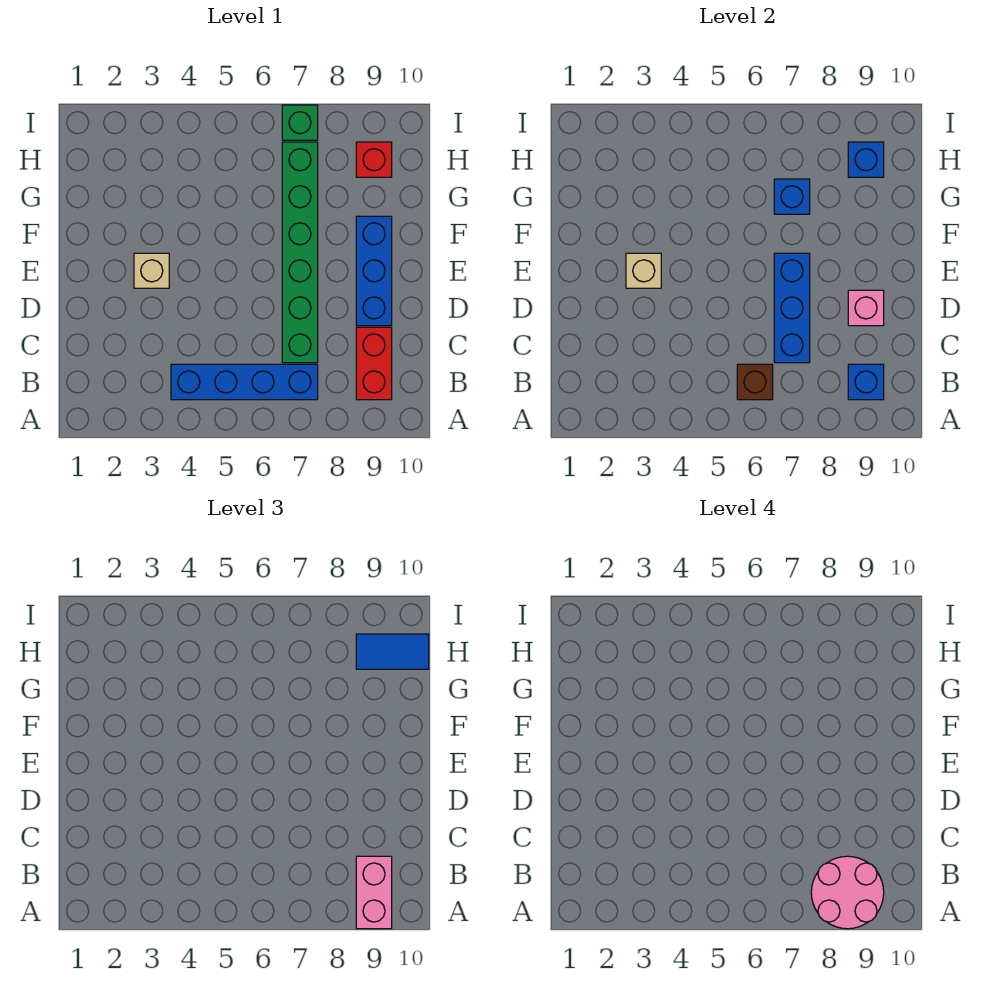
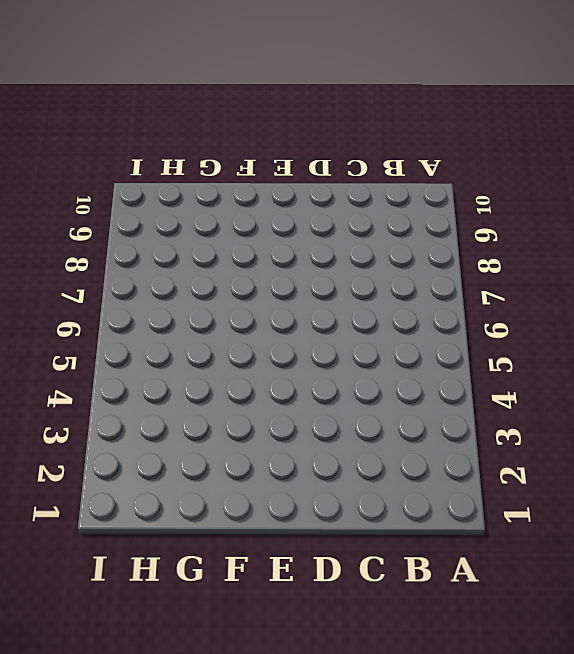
none -> blue brick B4:B7 level 1
none -> red brick B9:C9 level 1
none -> green brick C7:H7 level 1

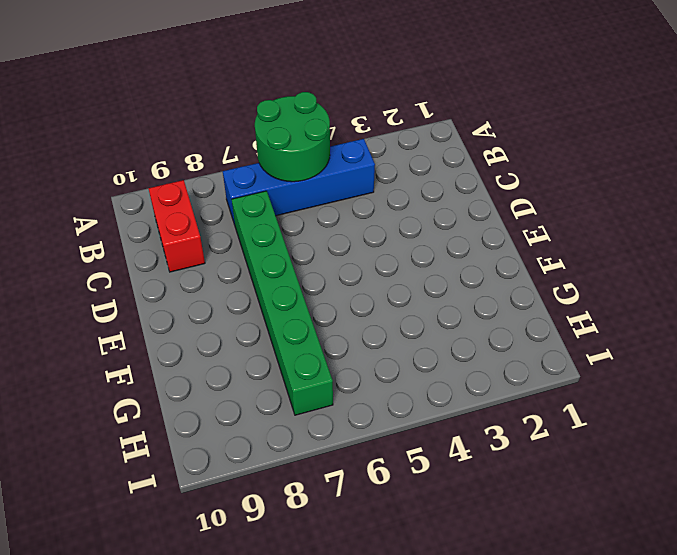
green round brick A5:B6 level 2 -> brown brick B6 level 2
none -> blue brick D9:F9 level 1
none -> tan brick E3 level 1
none -> red brick H9 level 1

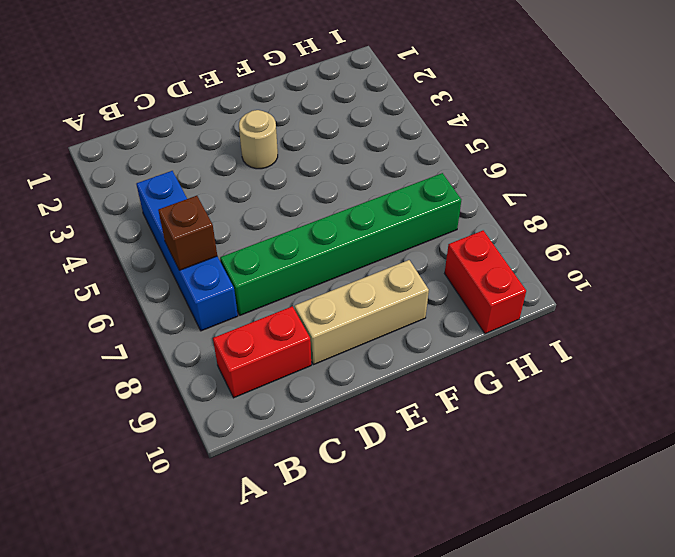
tan brick D9:F9 level 1 -> blue brick D9:F9 level 1
tan round brick E3 level 1 -> tan brick E3 level 1
red brick H9:H10 level 1 -> red brick H9 level 1
none -> green brick I7 level 1
none -> blue brick B9 level 2
none -> blue brick C7:E7 level 2

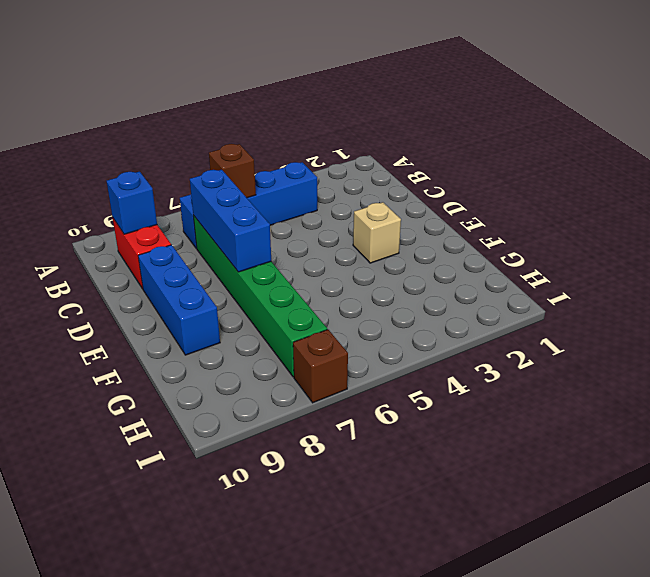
brown brick I7 level 1 -> green brick I7 level 1
none -> red brick H9 level 1
none -> pink brick D9 level 2
none -> tan brick E3 level 2

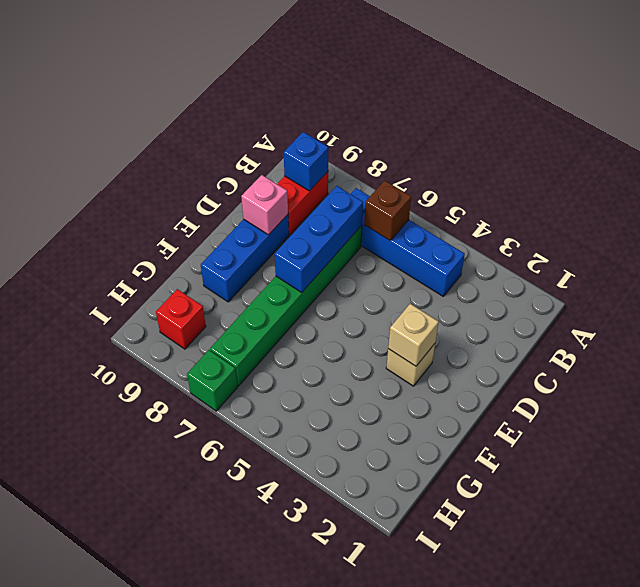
none -> blue brick G7 level 2
none -> blue brick H9 level 2
none -> pink brick A9:B9 level 3

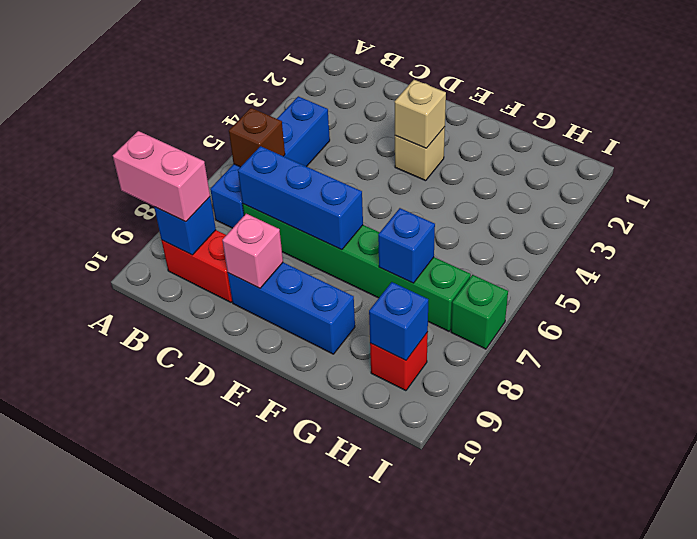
none -> blue tile H9:H10 level 3
none -> pink round brick A8:B9 level 4

